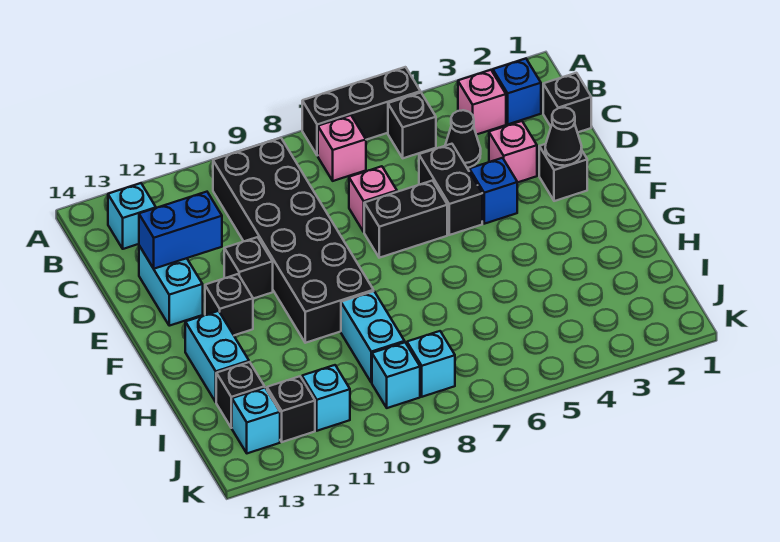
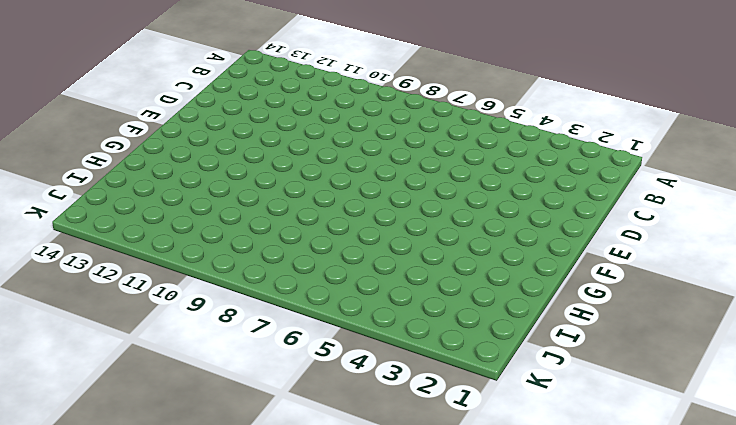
none -> black brick A5:A7 level 1
none -> blue brick B2 level 1
none -> pink brick B3 level 1

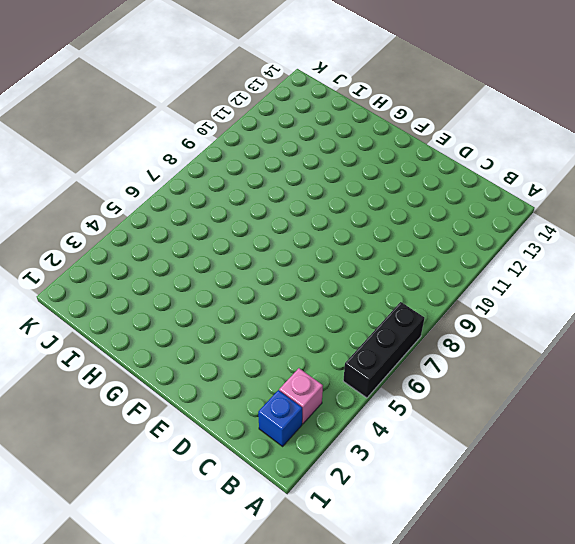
none -> black brick B5 level 1
none -> pink brick B7 level 1
none -> black brick B9:G10 level 1

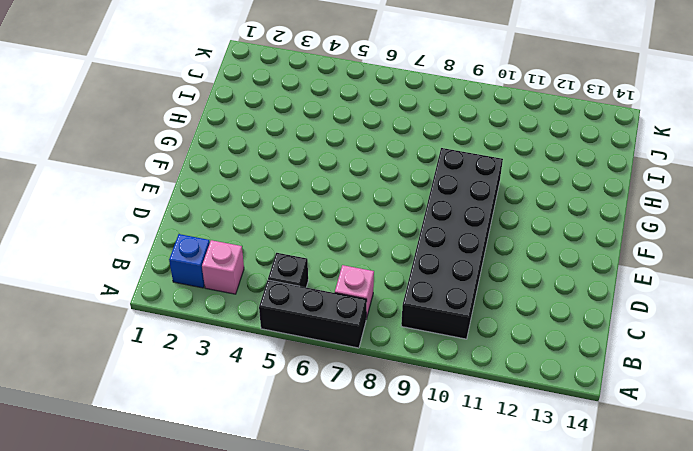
none -> cyan brick B13 level 1
none -> black brick C1 level 1
none -> black cone C4 level 1

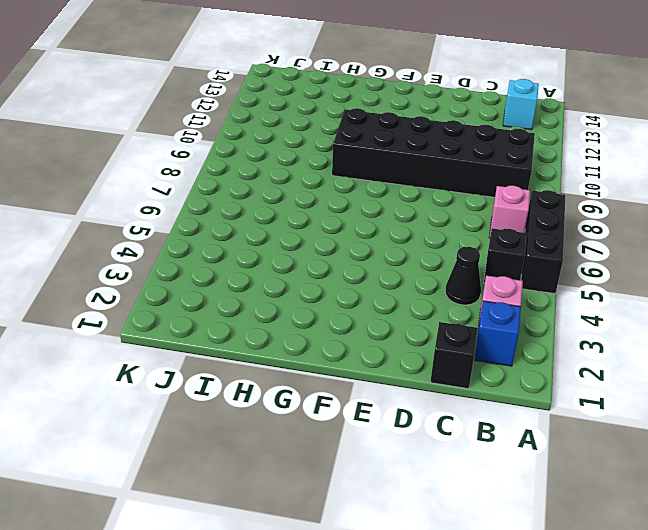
none -> pink brick D3 level 1
none -> black brick D5:E5 level 1
none -> pink brick D7 level 1

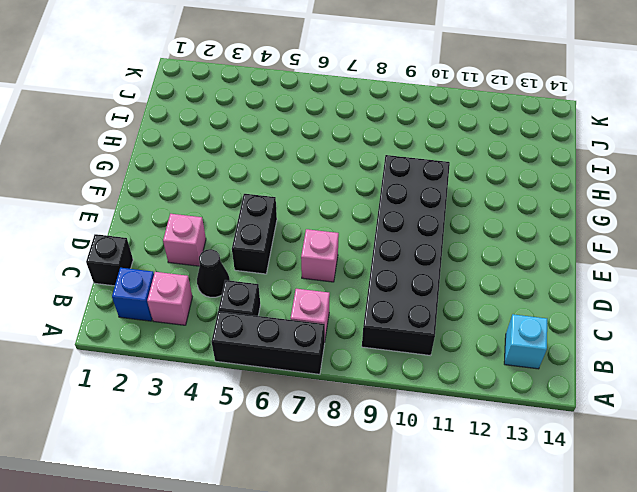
none -> cyan brick D13:E13 level 1
none -> black brick E2 level 1
none -> blue brick E4 level 1

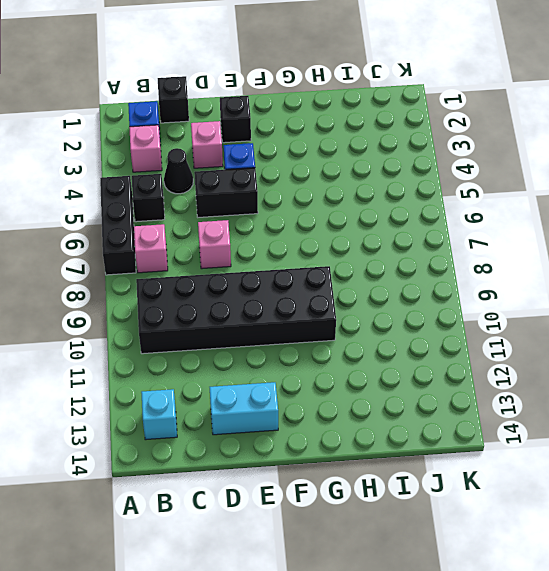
none -> black brick E6:E7 level 1
none -> black brick E11 level 1
none -> black brick F12 level 1

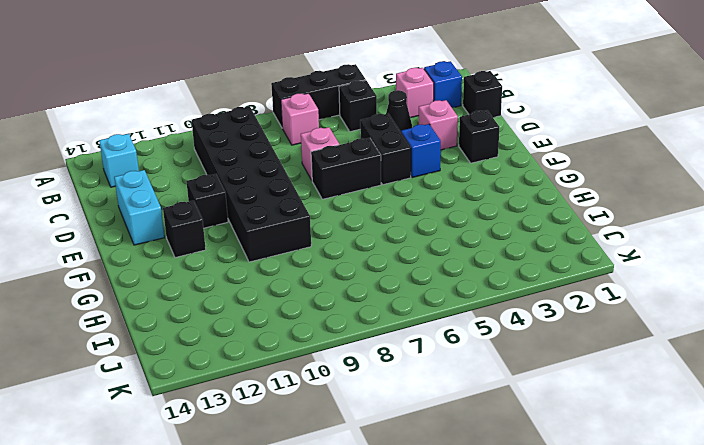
none -> cyan brick G13:H13 level 1
none -> cyan brick H9:I9 level 1
none -> black brick I13 level 1

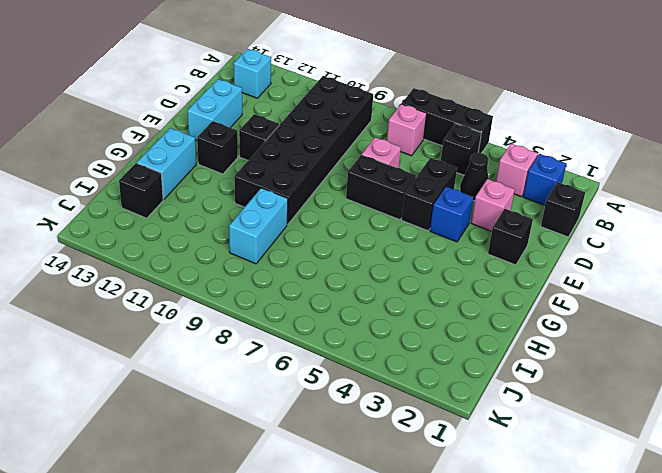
none -> cyan brick J8 level 1
none -> cyan brick J9 level 1
none -> cyan brick J11 level 1

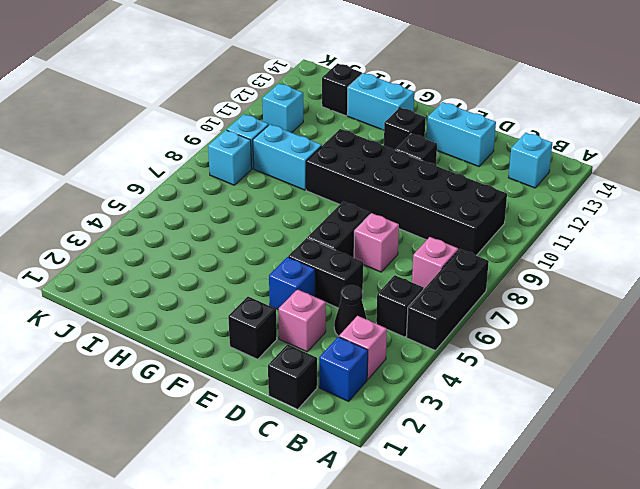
none -> black brick J12 level 1
none -> cyan brick J13 level 1
none -> blue brick D12:D13 level 2

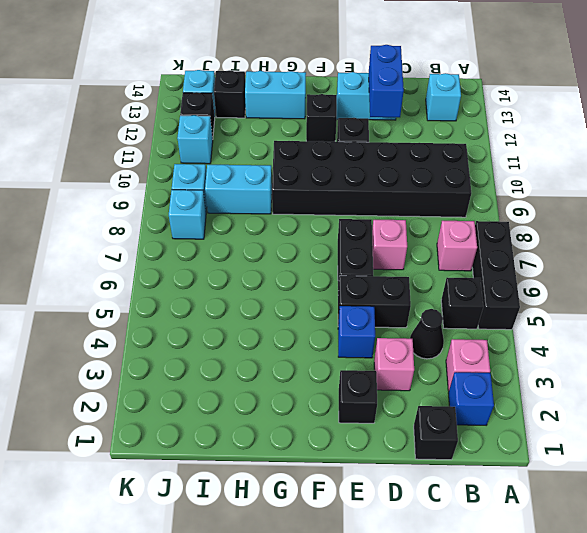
none -> black cone E2 level 2

